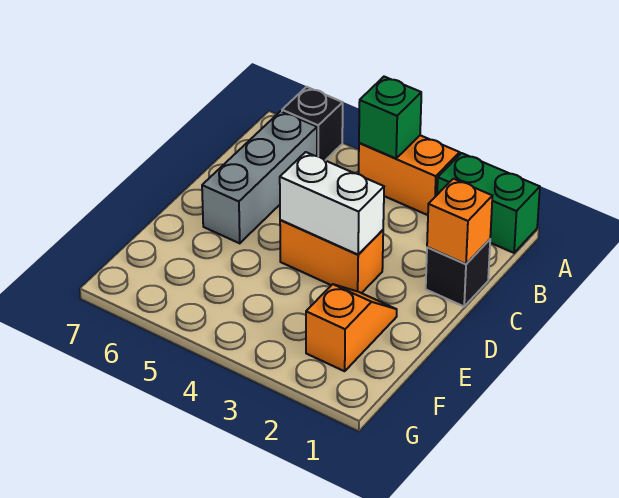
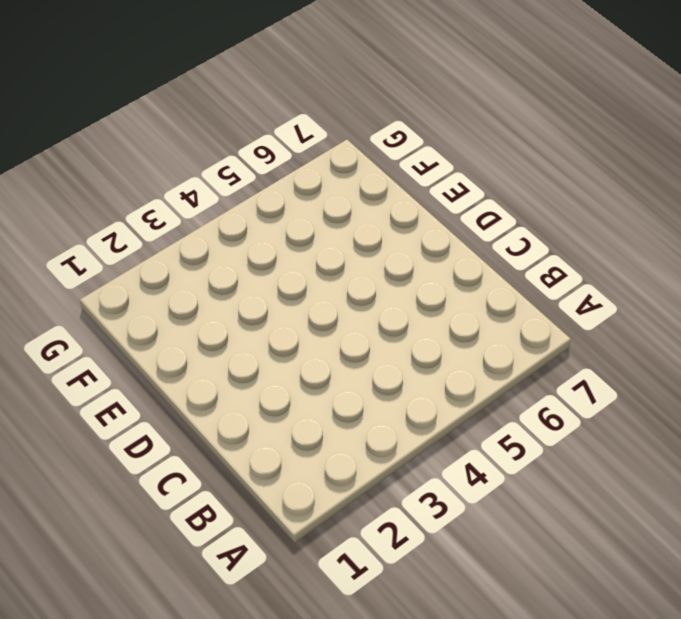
none -> green brick A1:A2 level 1
none -> orange brick A3:A4 level 1

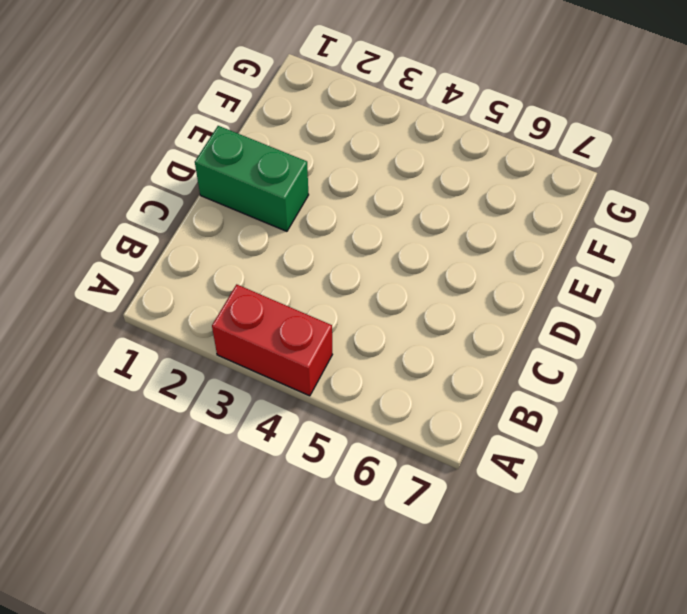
red brick A3:A4 level 1 -> orange brick A3:A4 level 1
green brick D1:D2 level 1 -> green brick A1:A2 level 1
none -> black brick A6 level 1
none -> grey brick B6:D6 level 1

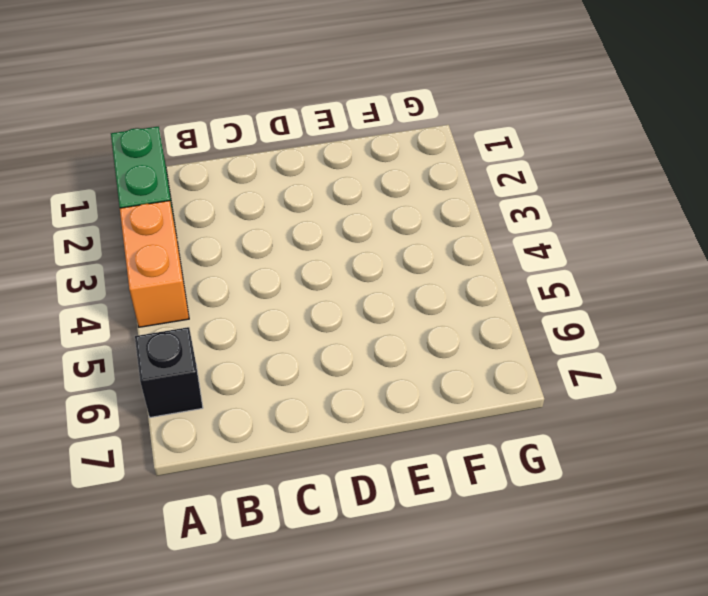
none -> grey brick B6:D6 level 1
none -> black brick C1 level 1

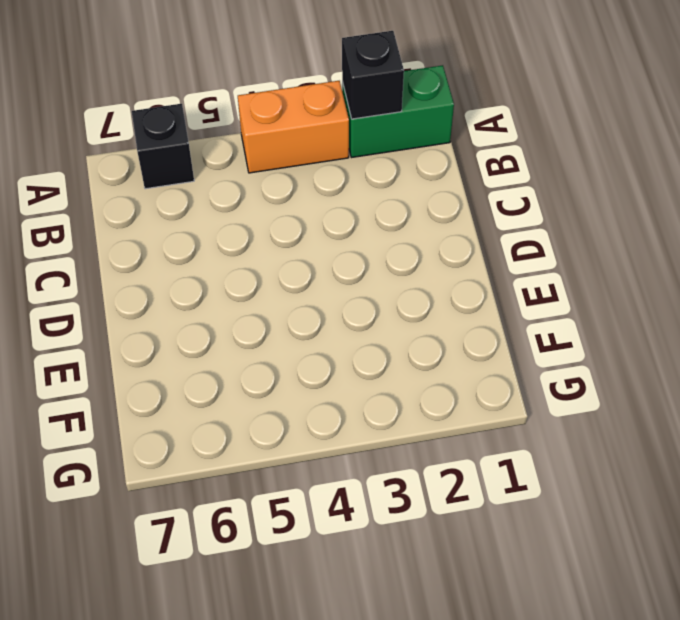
black brick A2 level 2 -> black brick C1 level 1
none -> grey brick B6:D6 level 1
none -> orange brick D3:D4 level 1

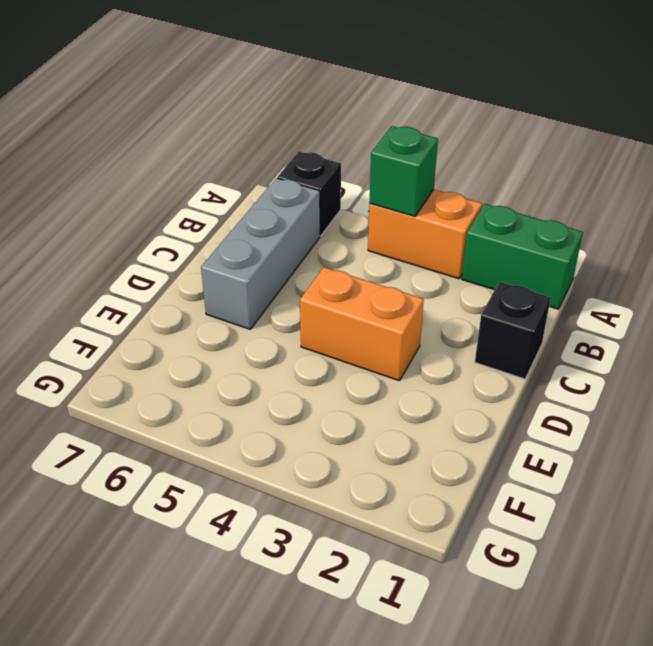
none -> orange slope E2:F2 level 1 top F
none -> orange brick C1 level 2

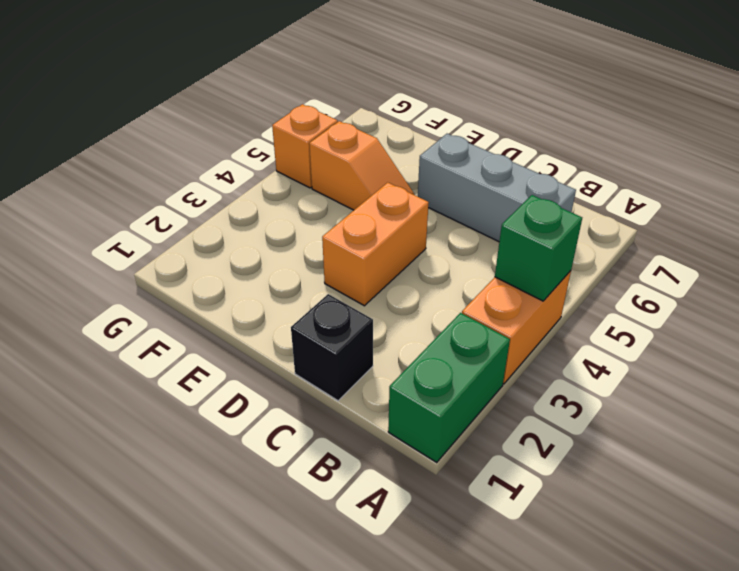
orange slope E5:F5 level 1 top F -> orange slope E2:F2 level 1 top F
orange brick G5 level 1 -> orange brick C1 level 2
none -> black brick A6 level 1
none -> white brick D3:D4 level 2

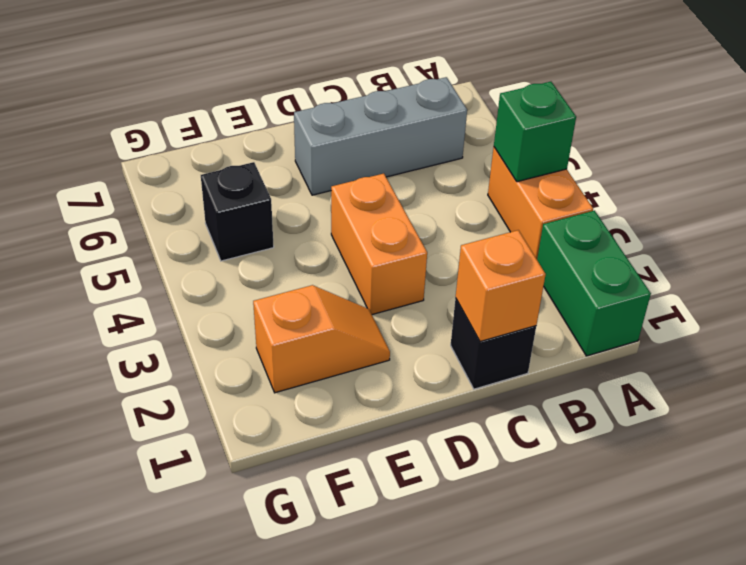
black brick F5 level 1 -> black brick A6 level 1
none -> white brick D3:D4 level 2

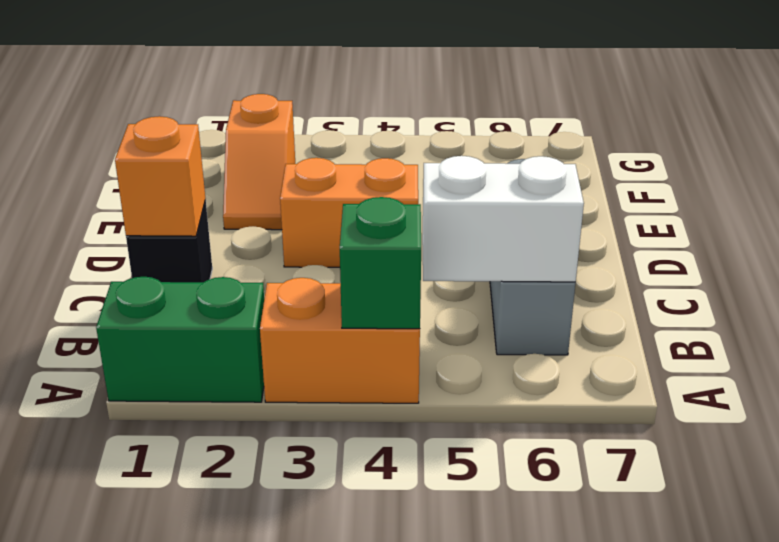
white brick B5:B6 level 2 -> white brick D3:D4 level 2
none -> black brick A6 level 1

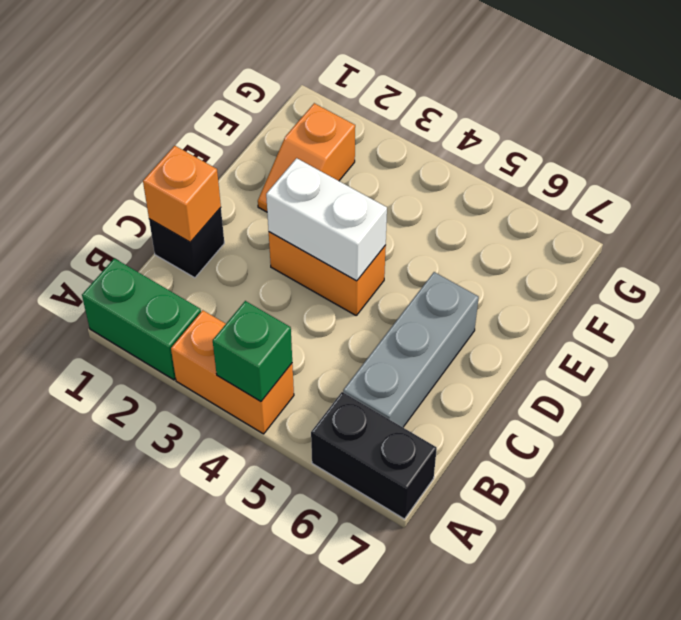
black brick A6:A7 level 1 -> black brick A6 level 1

